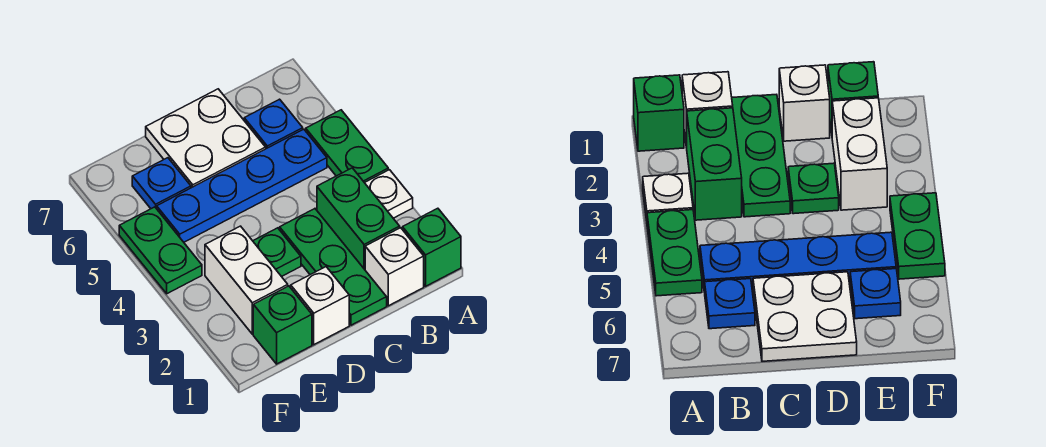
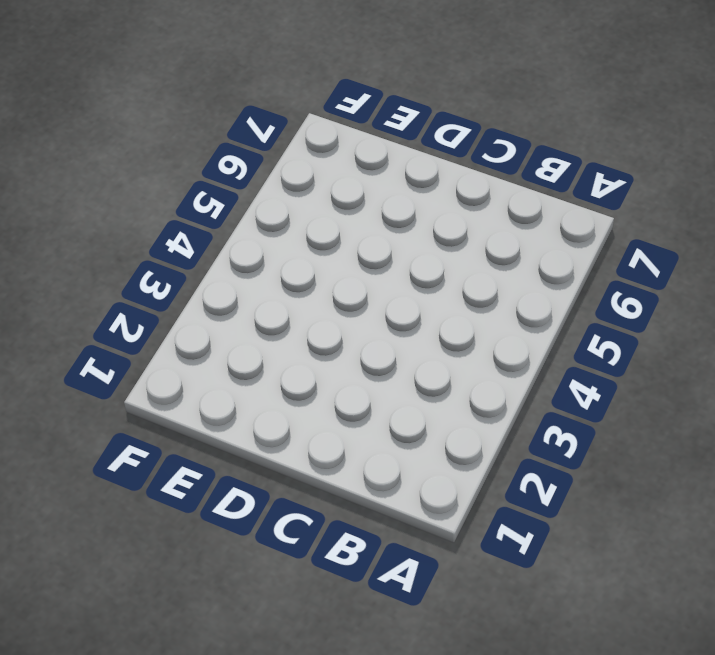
none -> green brick A1 level 1
none -> white plate A3 level 1
none -> green plate A4:A5 level 1

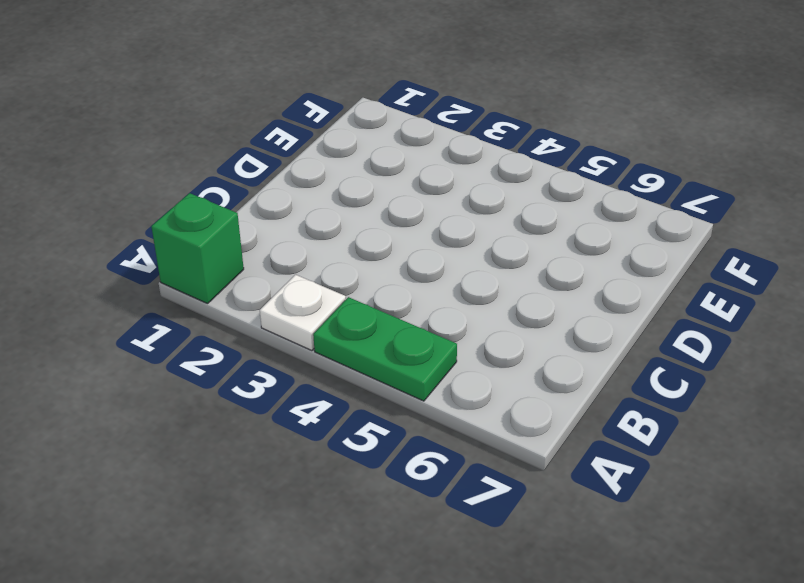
none -> white brick B1 level 1
none -> green brick B2:B3 level 1
none -> blue plate B5:E5 level 1

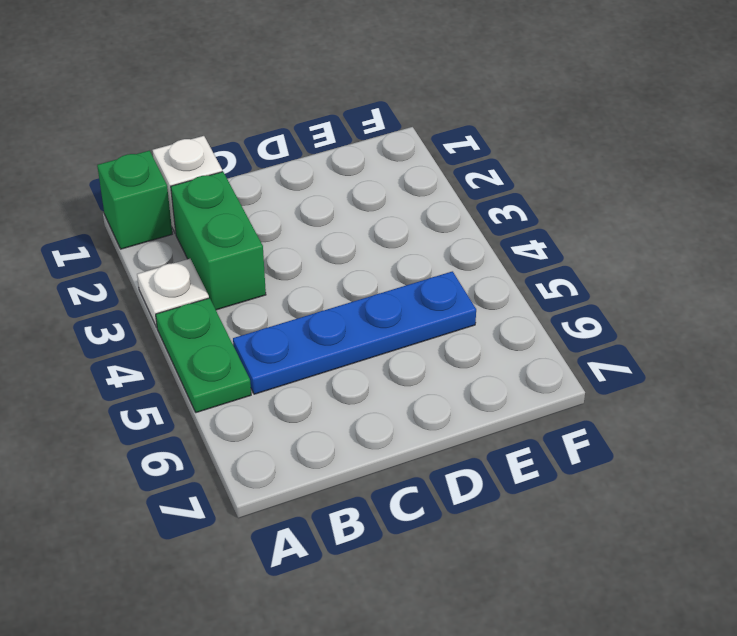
none -> blue plate B6 level 1
none -> green plate C1:C3 level 1
none -> white plate C6:D7 level 1

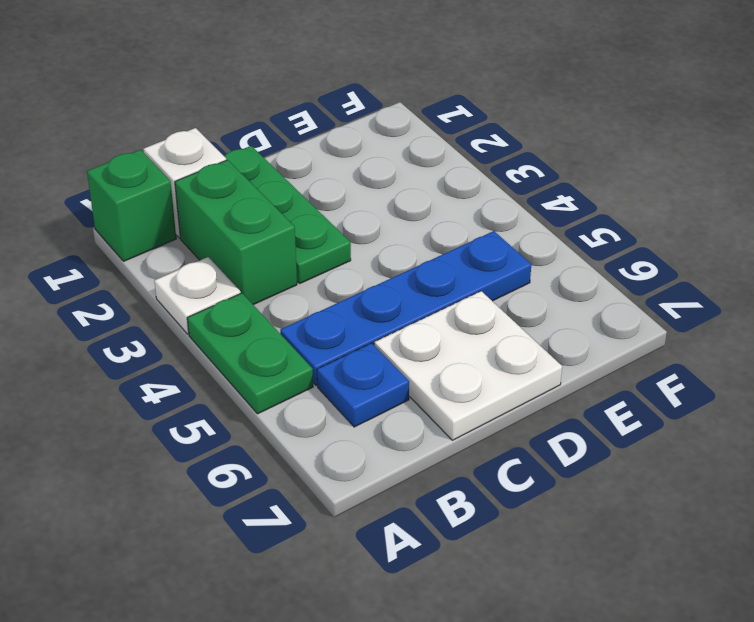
none -> white brick D1 level 1
none -> green plate D3 level 1
none -> green brick E1 level 1

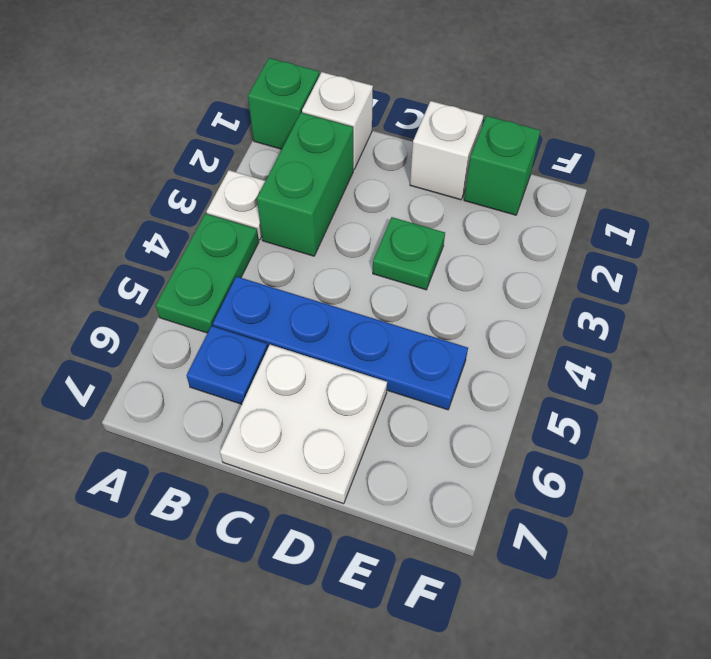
none -> green plate C1:C3 level 1
none -> white brick E2:E3 level 1
none -> blue plate E6 level 1

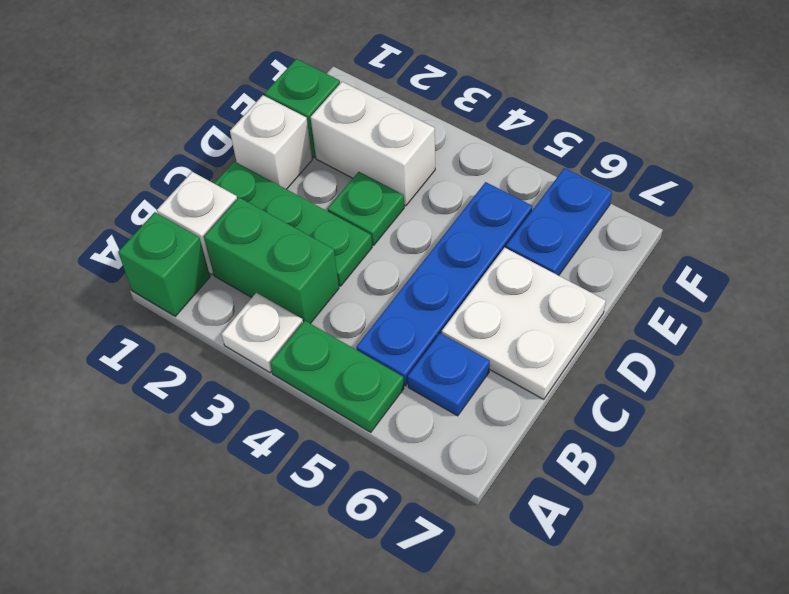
blue plate E6:F6 level 1 -> blue plate E6 level 1
none -> green plate F4:F5 level 1

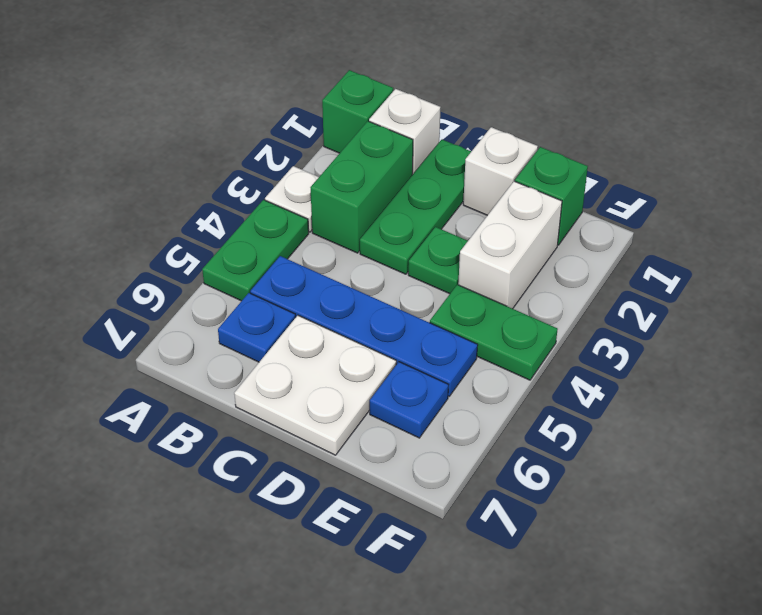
green plate E4:F4 level 1 -> green plate F4:F5 level 1

